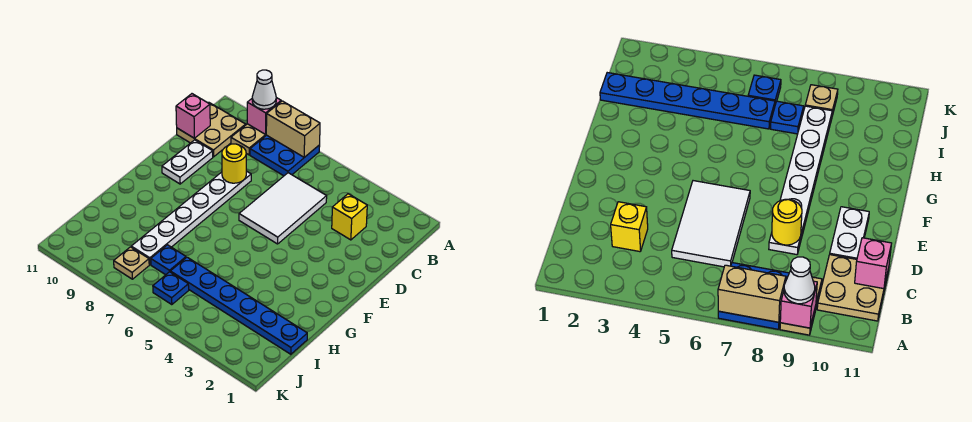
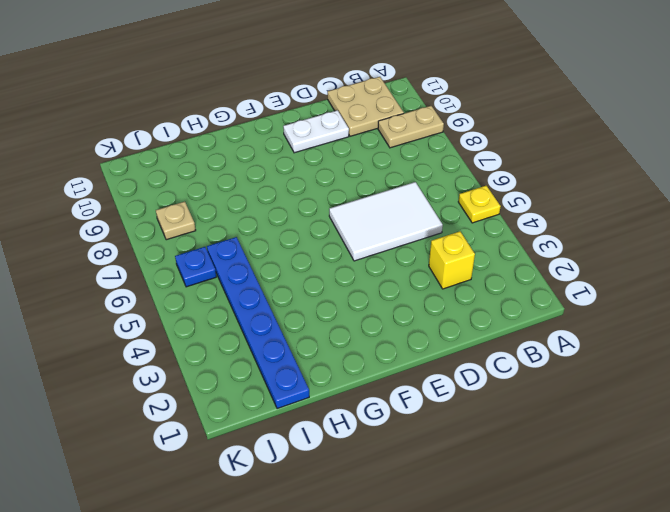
yellow plate A5 level 1 -> none
none -> blue plate A7:B8 level 1
none -> white plate D8:I8 level 1
none -> blue plate I7 level 1

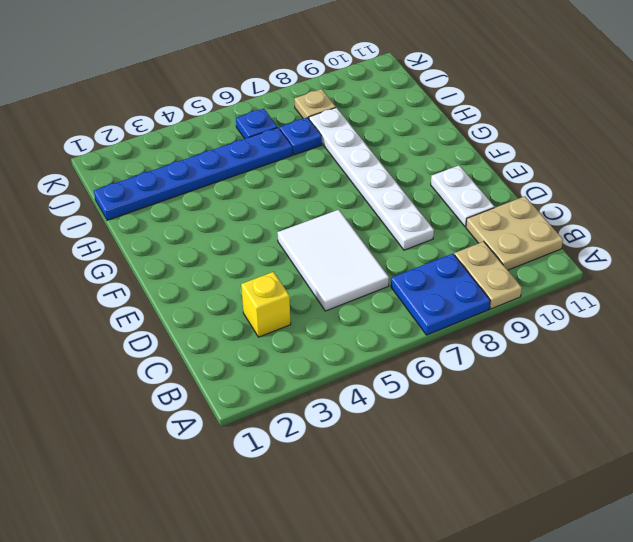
none -> tan brick A7:A8 level 2
none -> pink brick A9 level 2
none -> pink brick C11 level 2

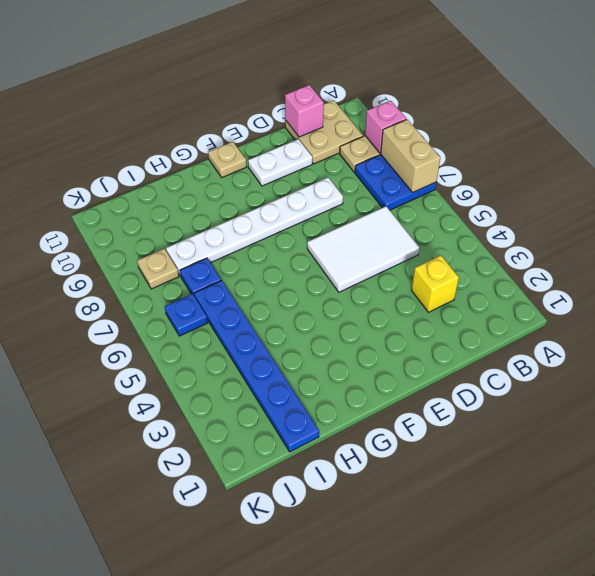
tan plate F11 level 1 -> none
none -> yellow round brick D8 level 2
none -> white cone A9 level 3

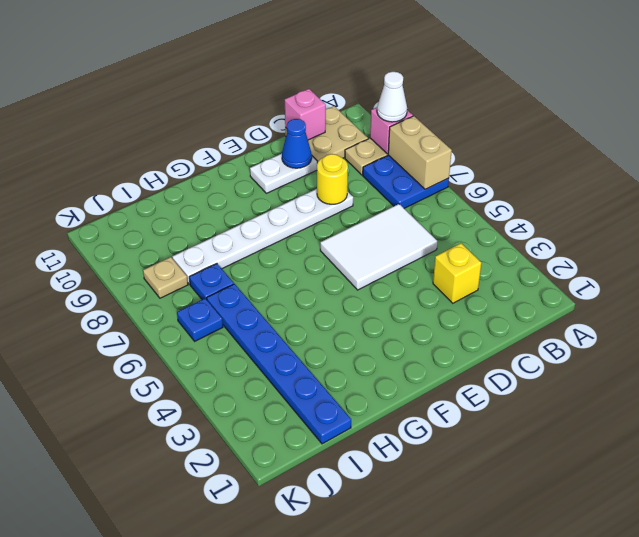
blue cone D10 level 2 -> none

